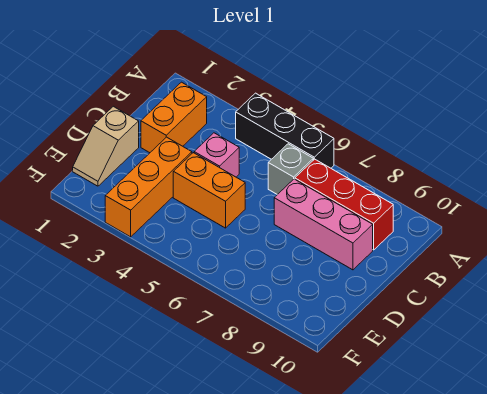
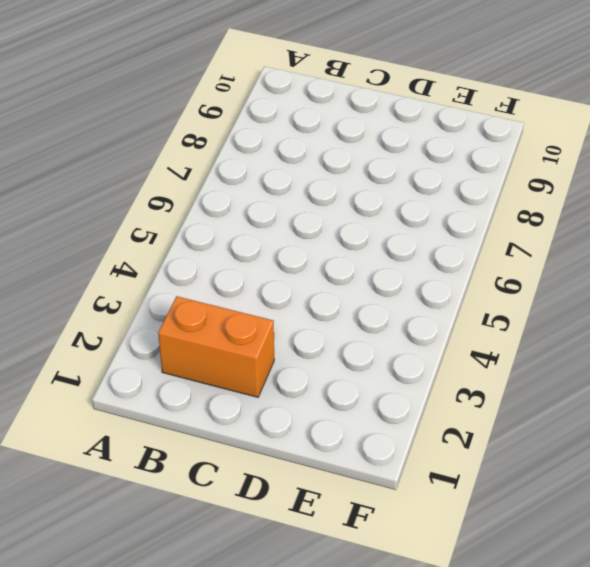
none -> black brick A4:A6 level 1
none -> grey brick B6 level 1

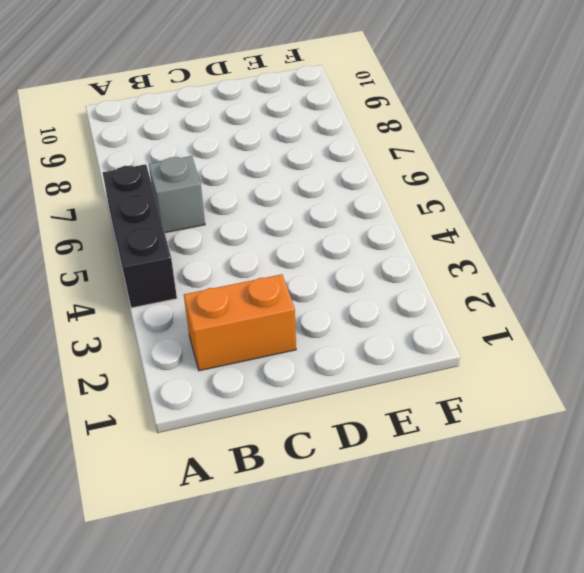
none -> red brick B7:B9 level 1
none -> pink brick C4 level 1

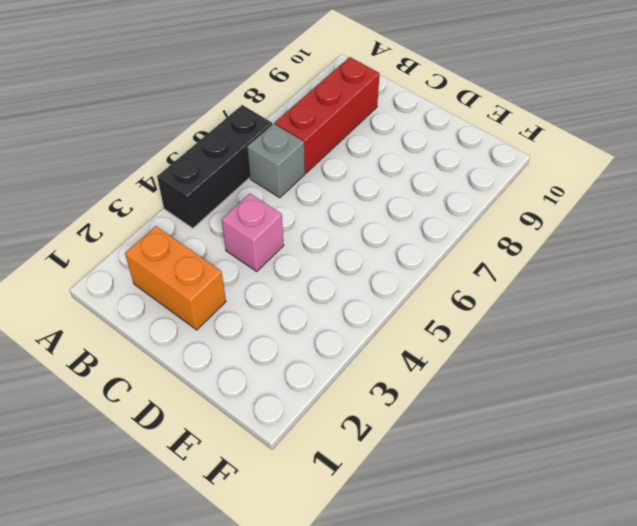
none -> pink brick C7:C9 level 1
none -> tan slope D1:E1 level 1 top D

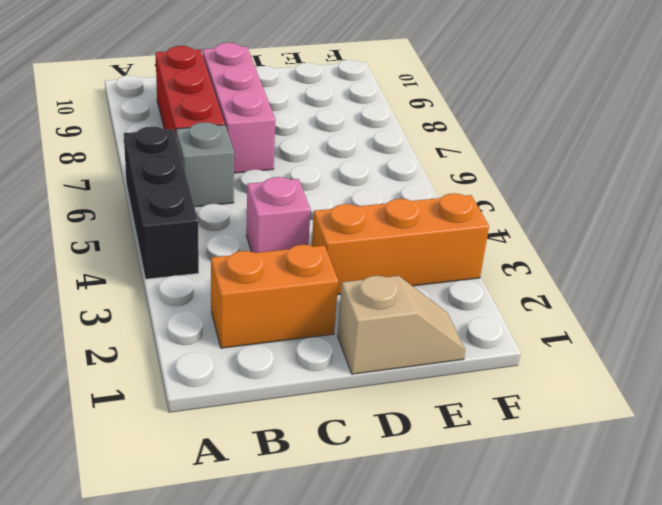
none -> orange brick D4:D5 level 1

